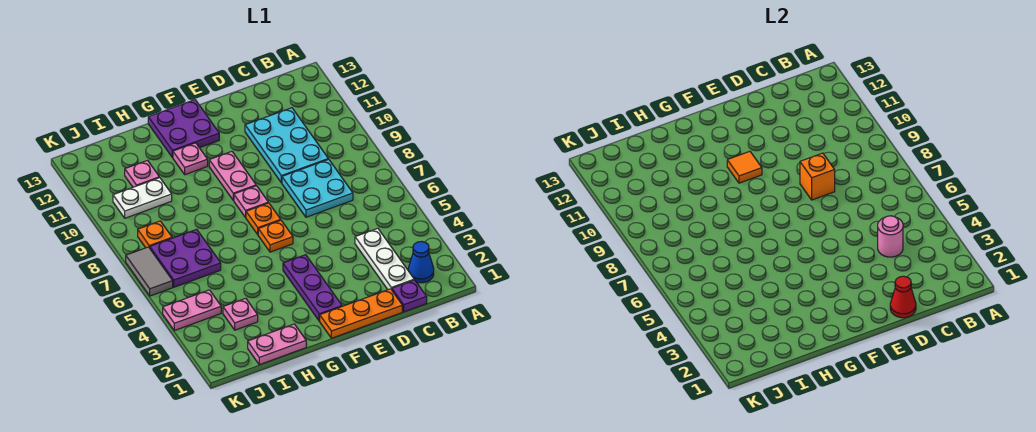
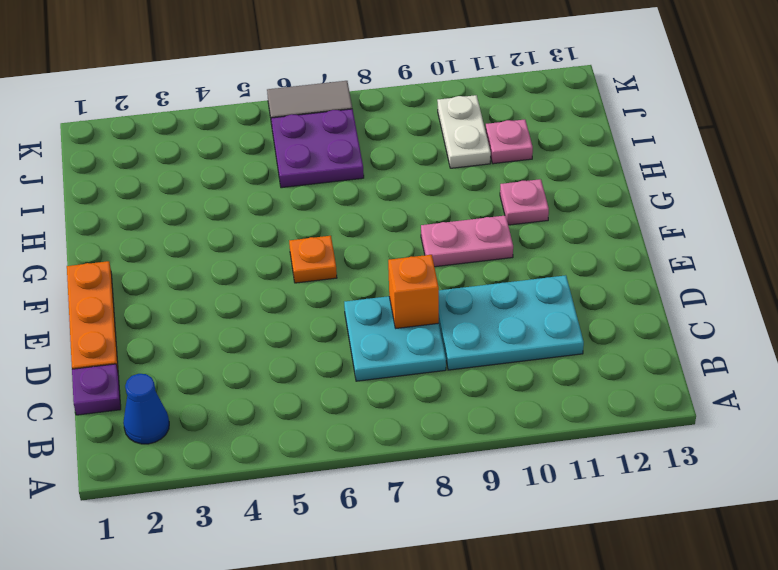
none -> white plate C2:C4 level 1
none -> purple plate F2:F4 level 1
none -> orange plate F7 level 1

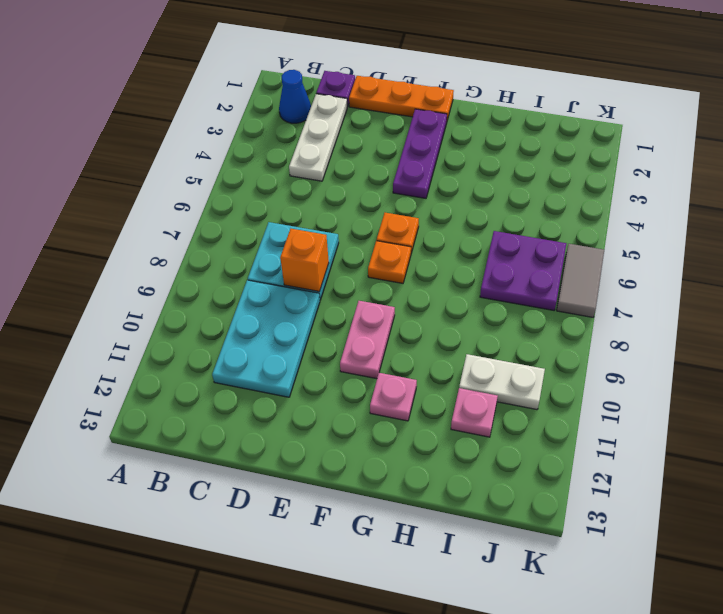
none -> pink plate F8 level 1
none -> purple plate F12:G13 level 1
none -> pink plate H1:I1 level 1

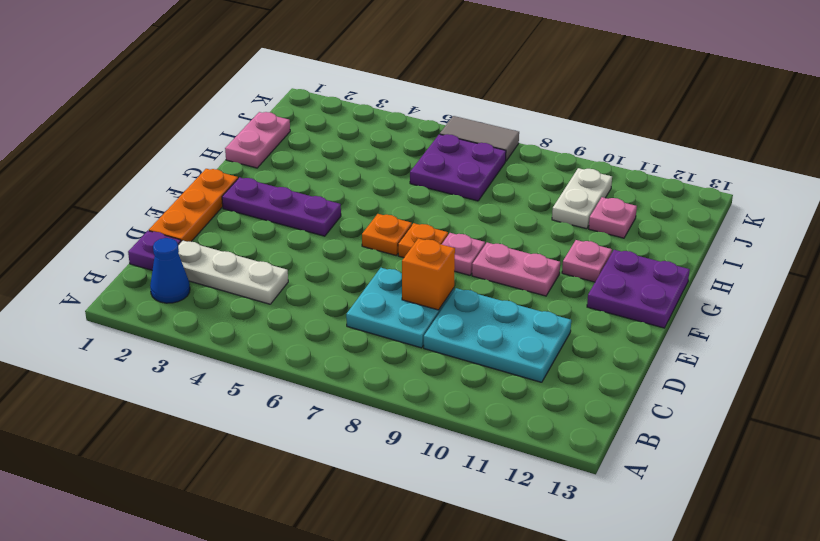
none -> pink plate I3 level 1
none -> pink plate J4:K4 level 1
none -> orange plate J8 level 1

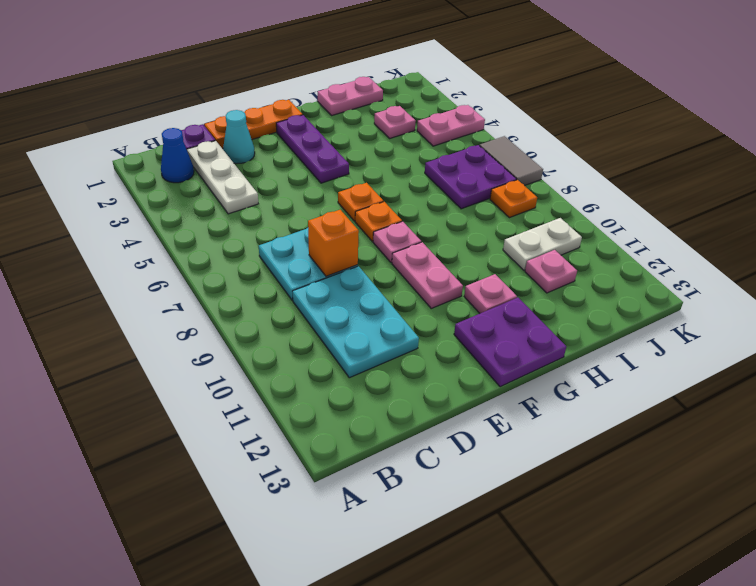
cyan cone D2 level 1 -> none
none -> pink round brick C4 level 2
none -> red cone D1 level 2
none -> orange tile F10 level 2

